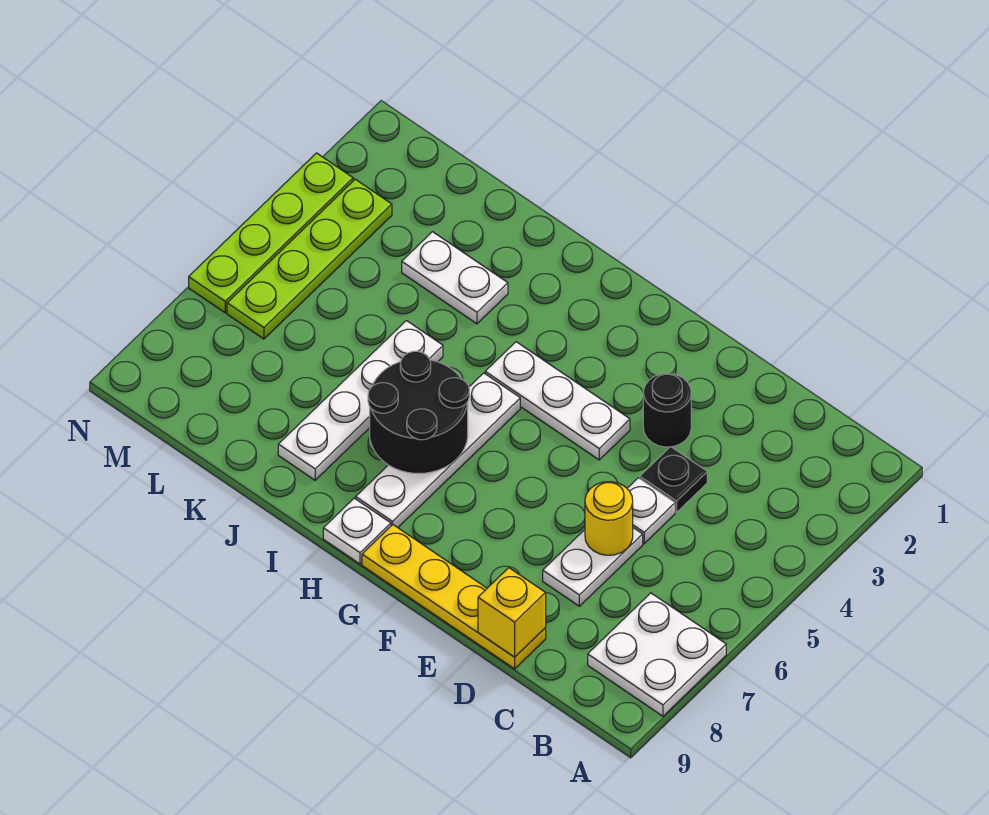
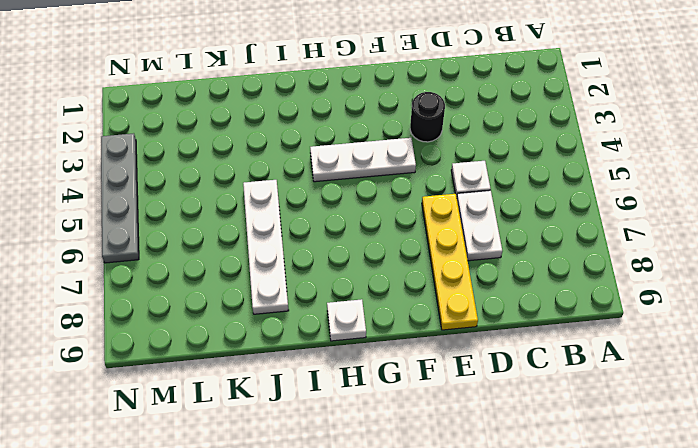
yellow plate E6:E9 level 1 -> yellow plate D9:G9 level 1
grey plate N3:N6 level 1 -> lime plate N3:N6 level 1
none -> white plate A7:B8 level 1
none -> black plate D4 level 1
none -> white plate H5:H8 level 1

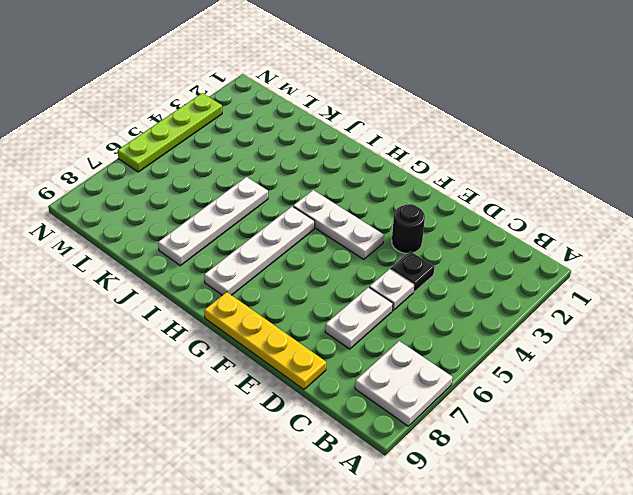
none -> white plate H9 level 1
none -> white plate J3:K3 level 1
none -> lime plate M3:M6 level 1

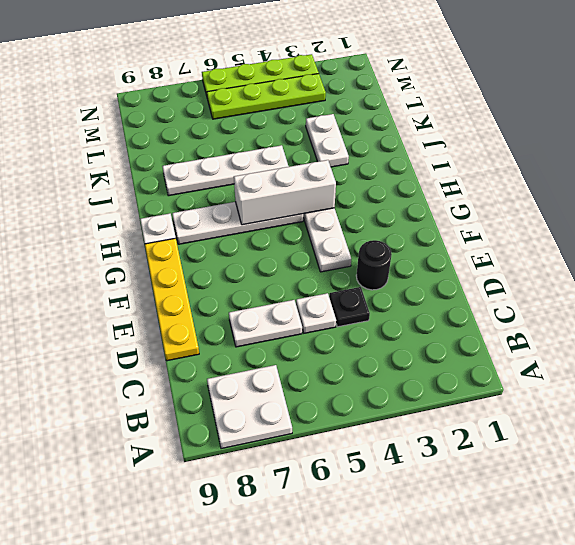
white brick H4:H6 level 2 -> black round brick H6:I7 level 2
none -> yellow round brick D6 level 2
none -> yellow brick D9 level 2

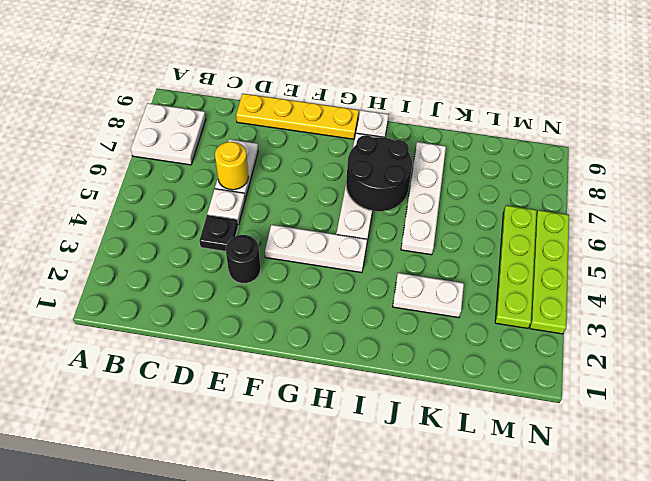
none -> yellow brick D9 level 2

